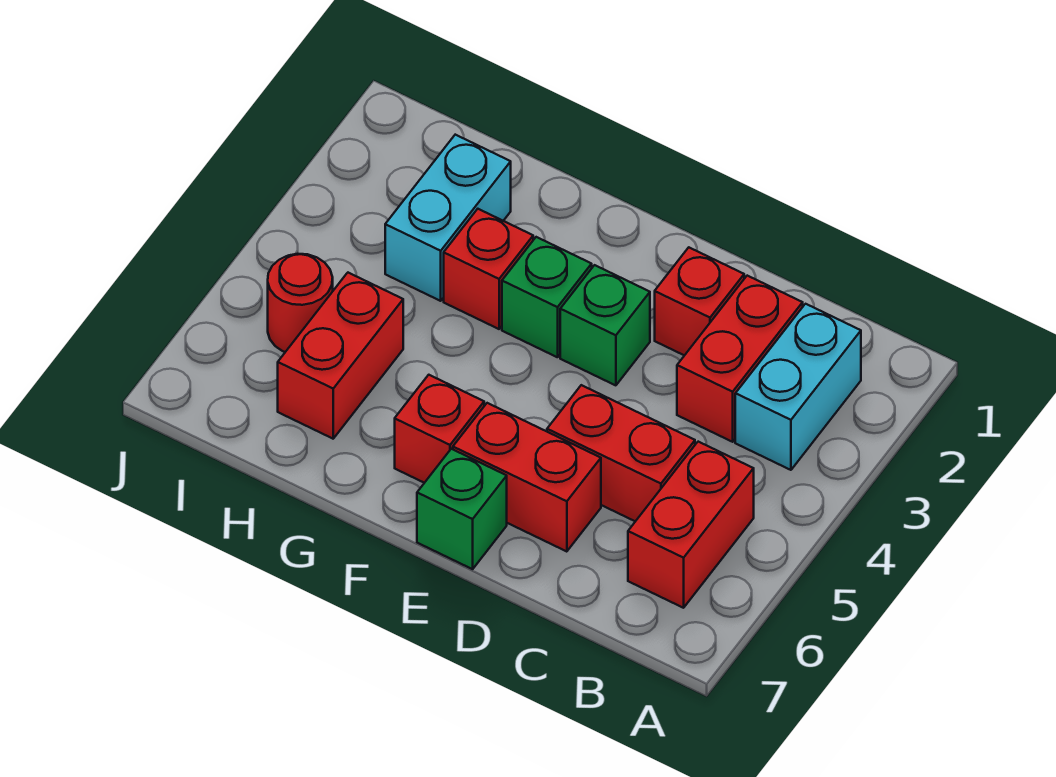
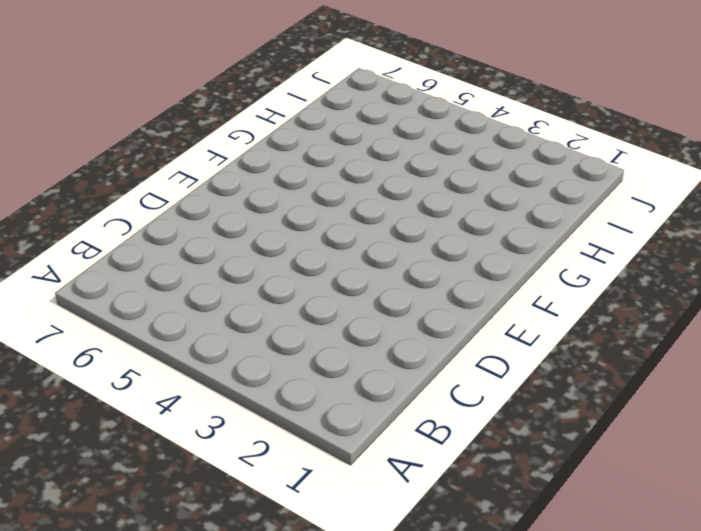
none -> cyan brick B2:B3 level 1
none -> red brick B5:B6 level 1
none -> red brick C2:C3 level 1

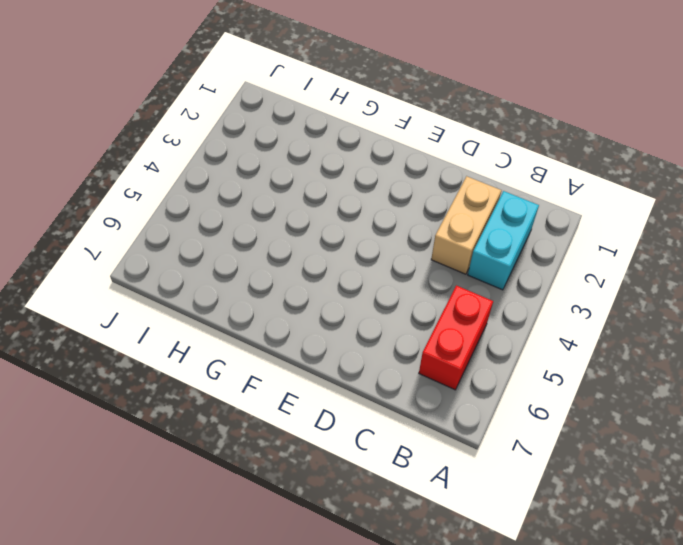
tan brick C2:C3 level 1 -> red brick C2:C3 level 1
none -> red brick C5:D5 level 1
none -> red brick D2 level 1
none -> red brick D6:E6 level 1

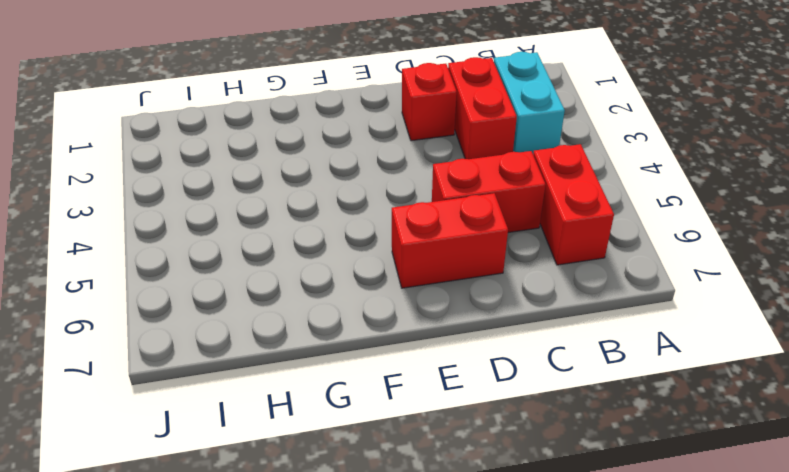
none -> green brick E3 level 1
none -> green brick E7 level 1
none -> green brick F3 level 1

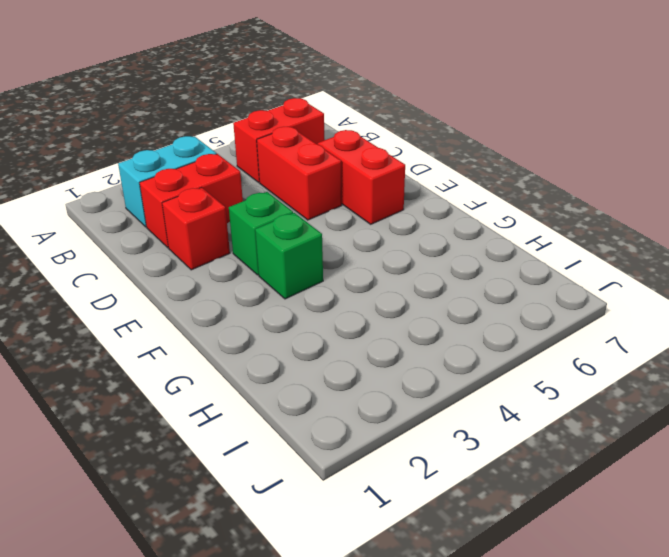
none -> green brick E7 level 1
none -> red brick F6 level 1
none -> red brick G3 level 1

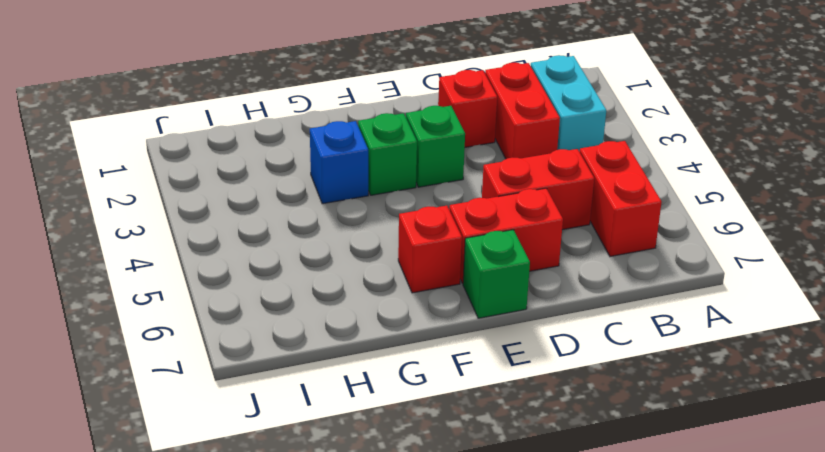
blue brick G3 level 1 -> red brick G3 level 1
none -> cyan brick H2:H3 level 1
none -> red brick H5:H6 level 1
none -> red round brick I5 level 1

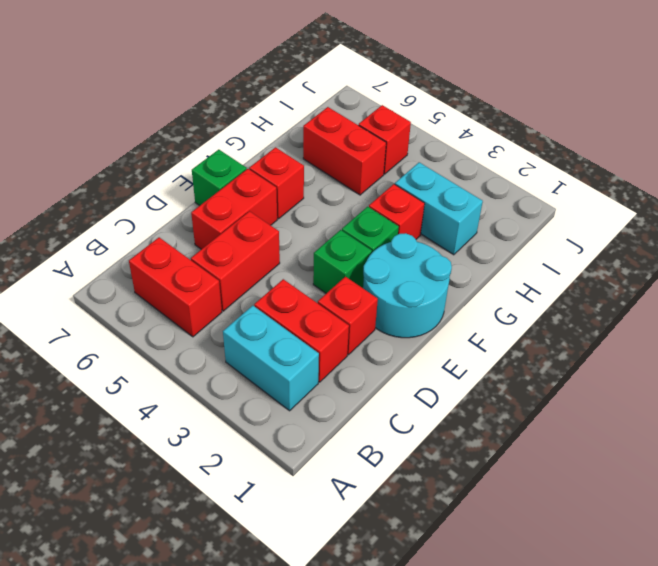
cyan round brick E1:F2 level 1 -> none
red brick I5 level 1 -> red round brick I5 level 1

